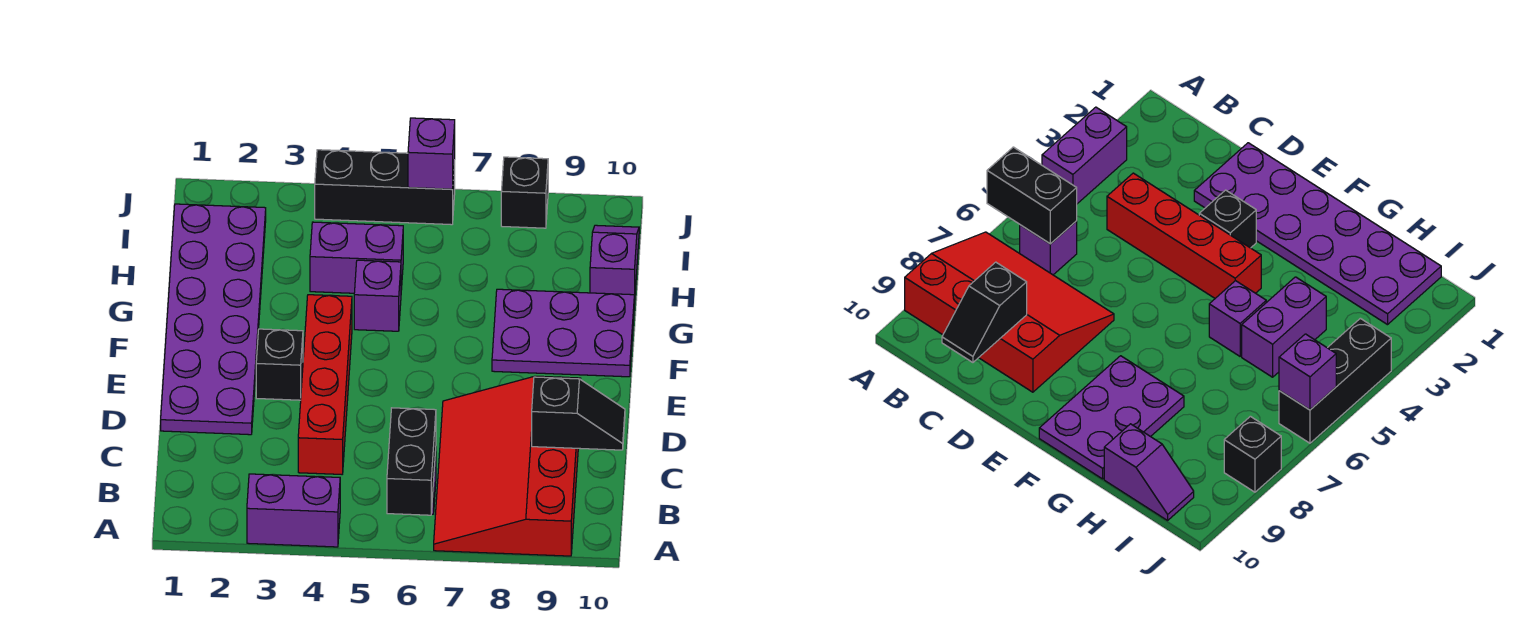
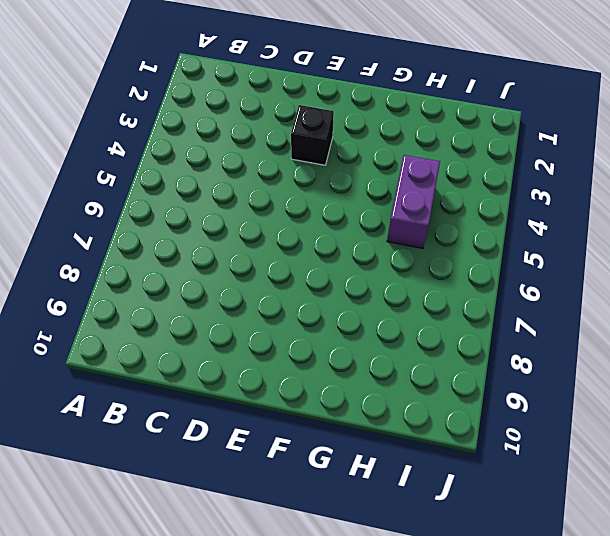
none -> purple brick A3:A4 level 1
none -> red slope A7:D9 level 1 top 9
none -> purple brick B6 level 1

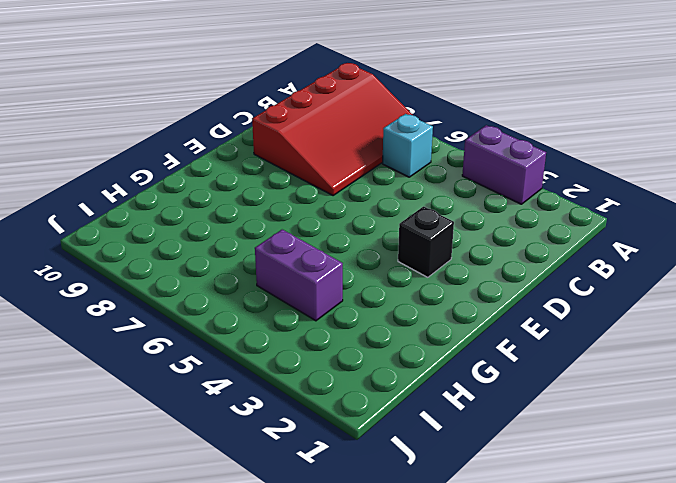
cyan brick B6 level 1 -> purple brick B6 level 1
none -> red brick C4:F4 level 1
none -> purple plate D1:I2 level 1
none -> purple plate F8:G10 level 1

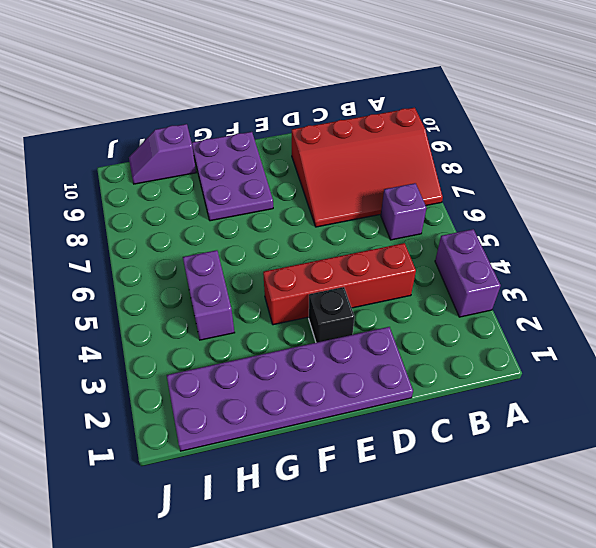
none -> purple brick G5 level 1
none -> black brick J4:J6 level 1
none -> black brick J8 level 1

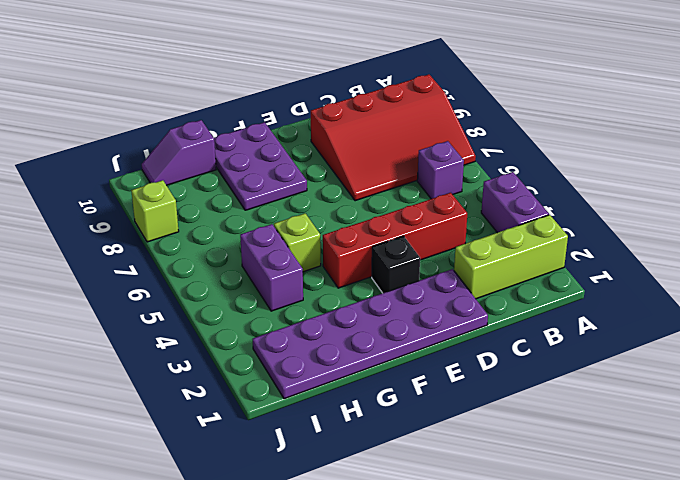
lime brick A2:C2 level 1 -> none
lime brick G5 level 1 -> purple brick G5 level 1
lime brick J8 level 1 -> black brick J8 level 1
none -> black brick J4:J6 level 1
none -> black brick A6:B6 level 2
none -> black slope C9:C10 level 2 top 9

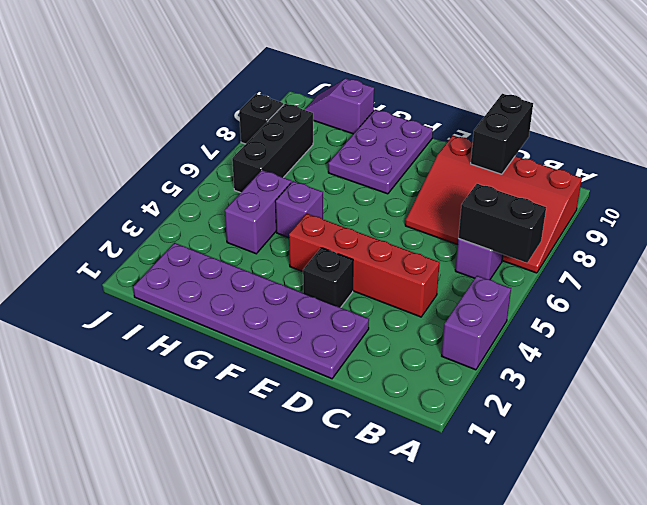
black brick C9:C10 level 2 -> black slope C9:C10 level 2 top 9
black brick I6:I8 level 1 -> black brick J4:J6 level 1
none -> purple brick J6 level 2

